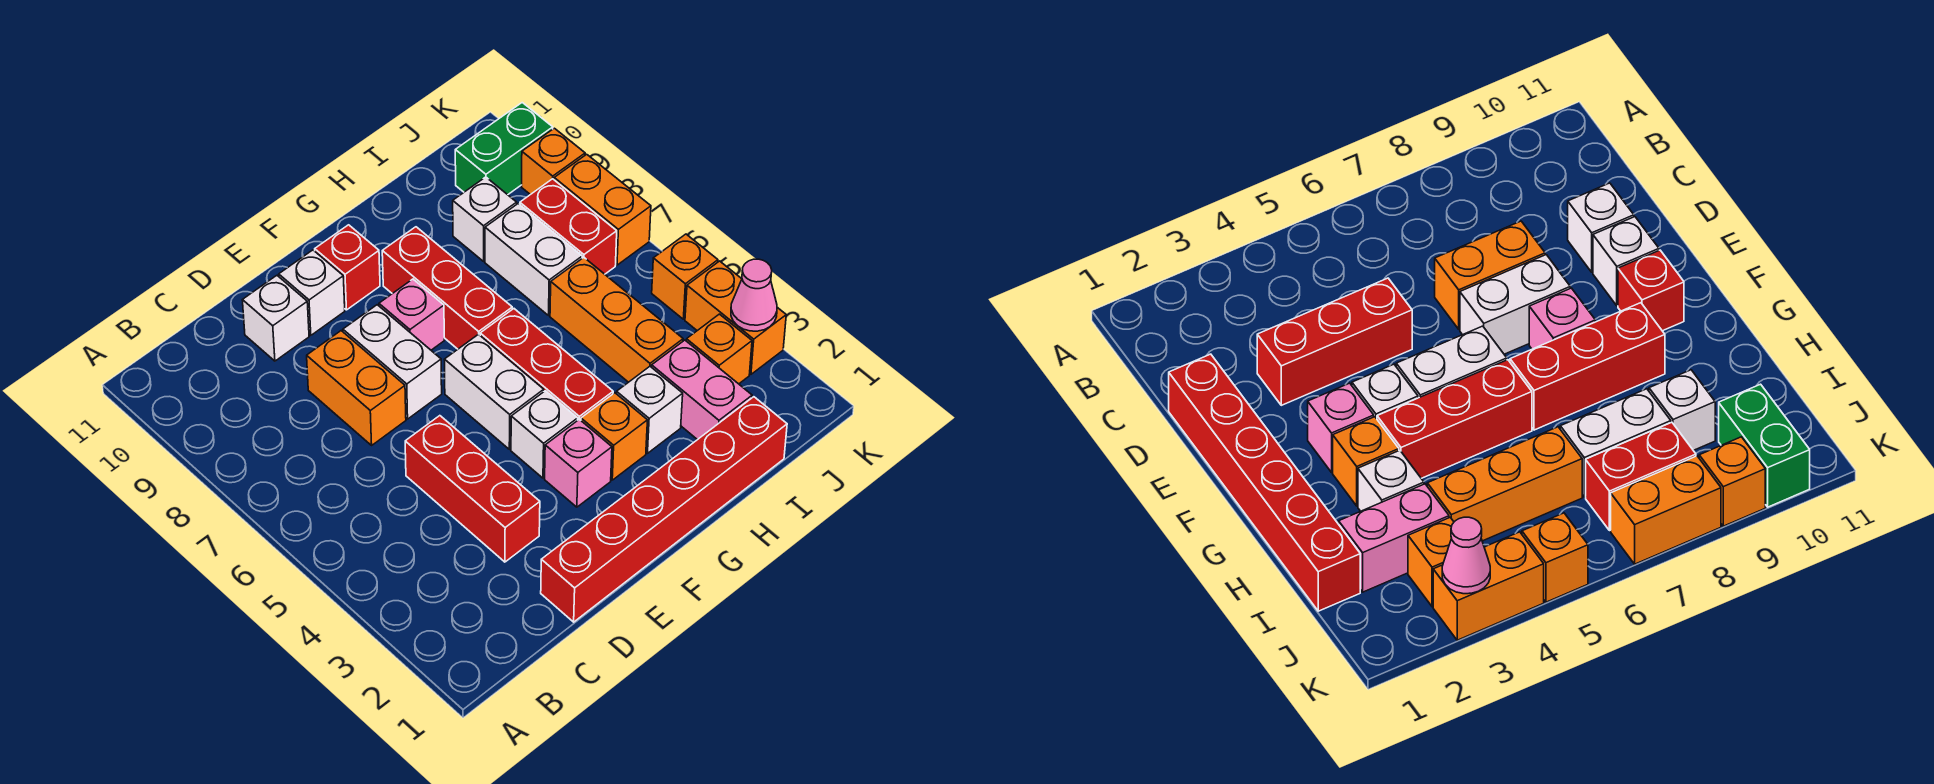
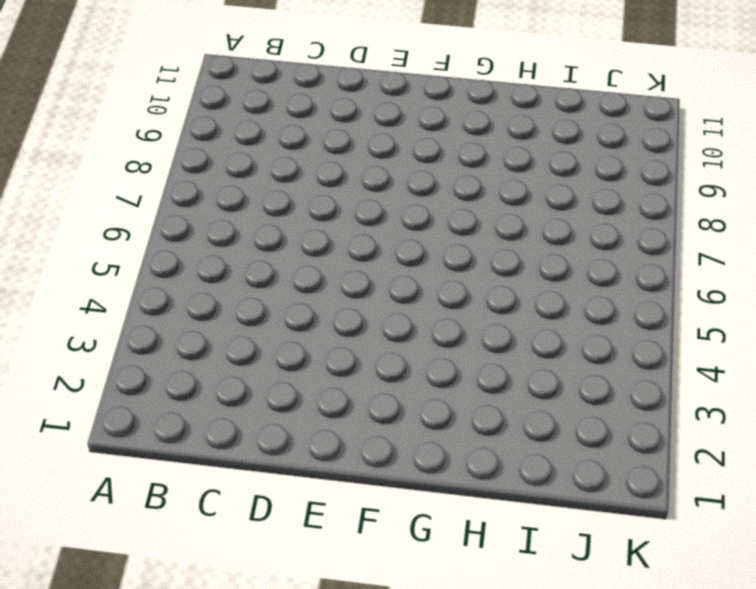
none -> red brick D1:I1 level 1
none -> red brick D3:D5 level 1
none -> orange brick D7:D8 level 1

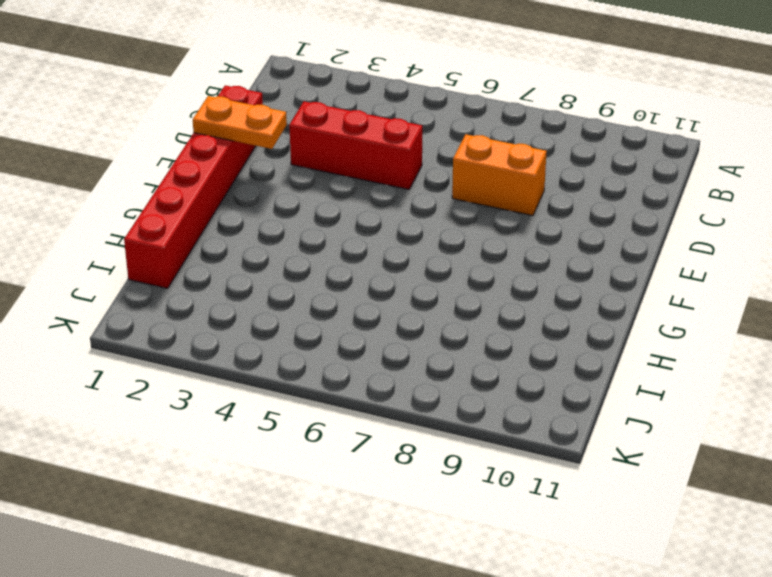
orange plate E1:E2 level 2 -> none
none -> white brick D10 level 1
none -> white brick E7:E8 level 1
none -> white brick E10 level 1

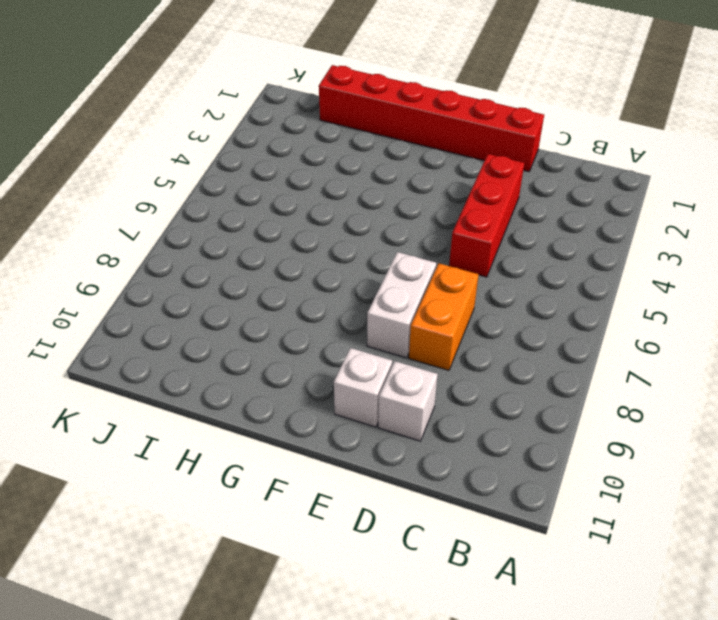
none -> pink brick F3 level 1
none -> white brick F4 level 1
none -> white brick F5:F6 level 1

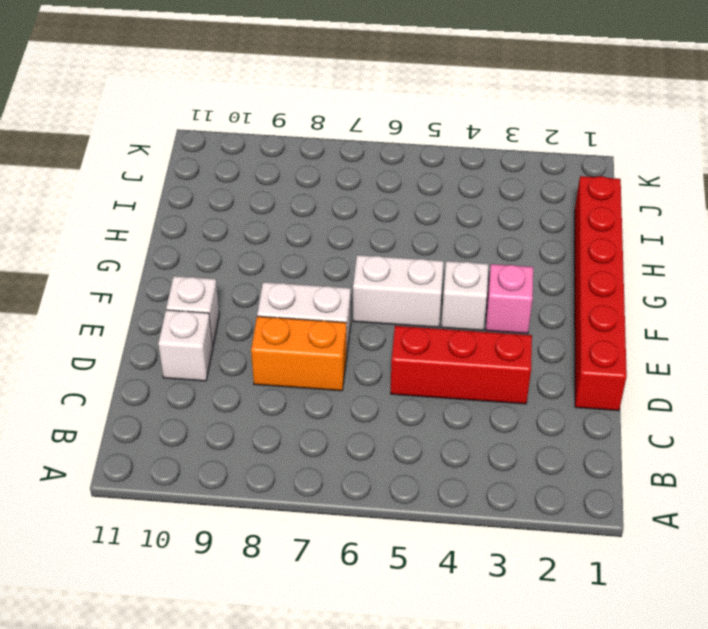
none -> pink brick F8 level 1
none -> red brick F10 level 1
none -> orange brick G3 level 1

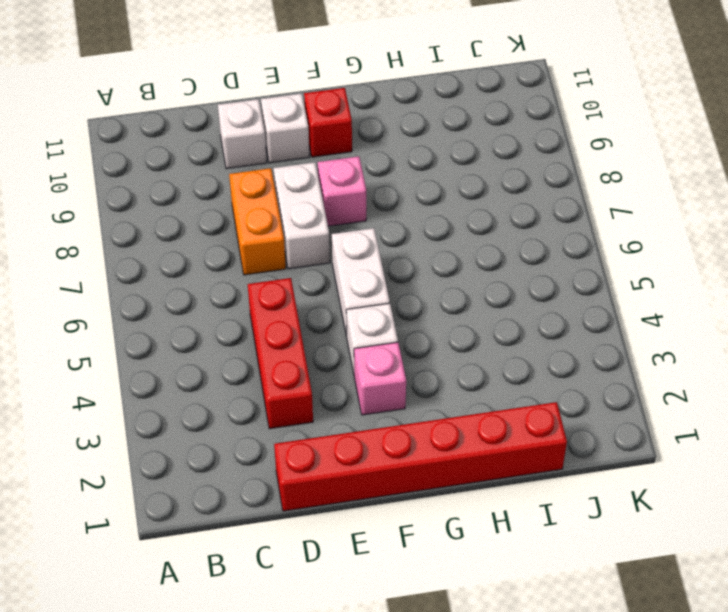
none -> orange brick G3 level 1
none -> red brick G4:G6 level 1
none -> red brick G7:G9 level 1

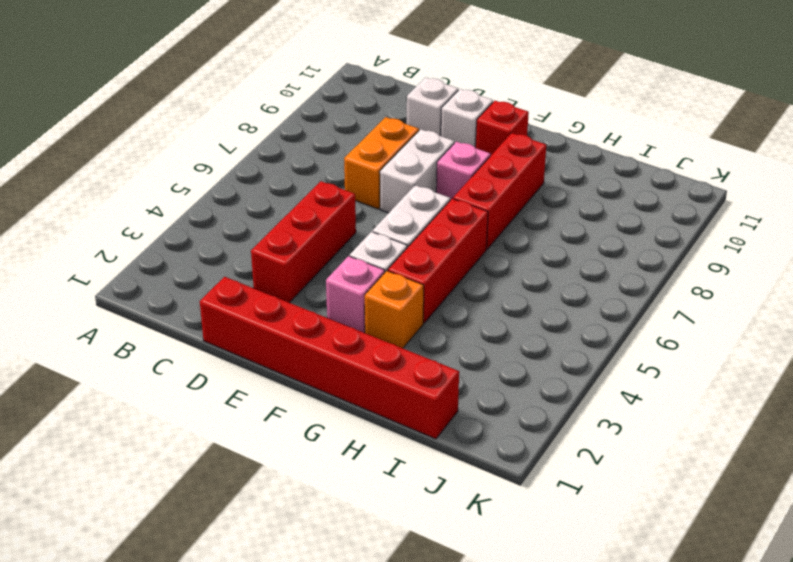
none -> white brick H3 level 1
none -> pink brick I2:I3 level 1
none -> orange brick I4:I6 level 1

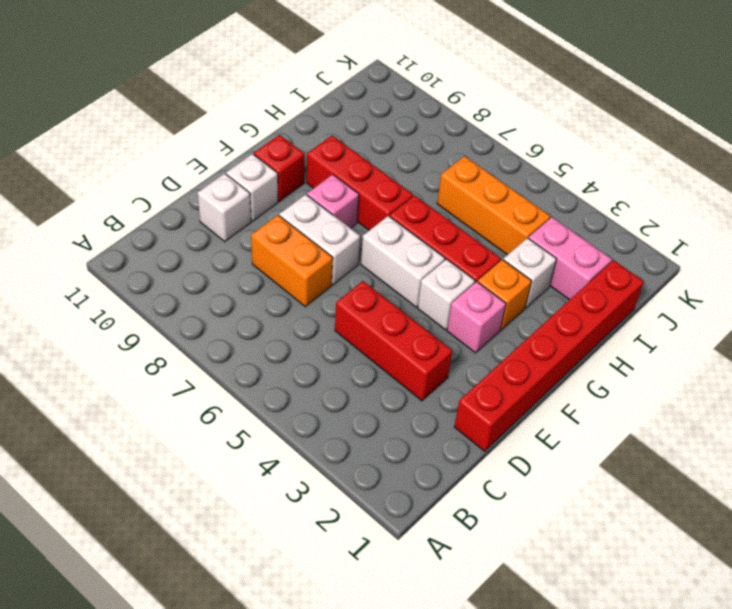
none -> white brick I7:I8 level 1
none -> white brick I9 level 1
none -> orange brick J3 level 1

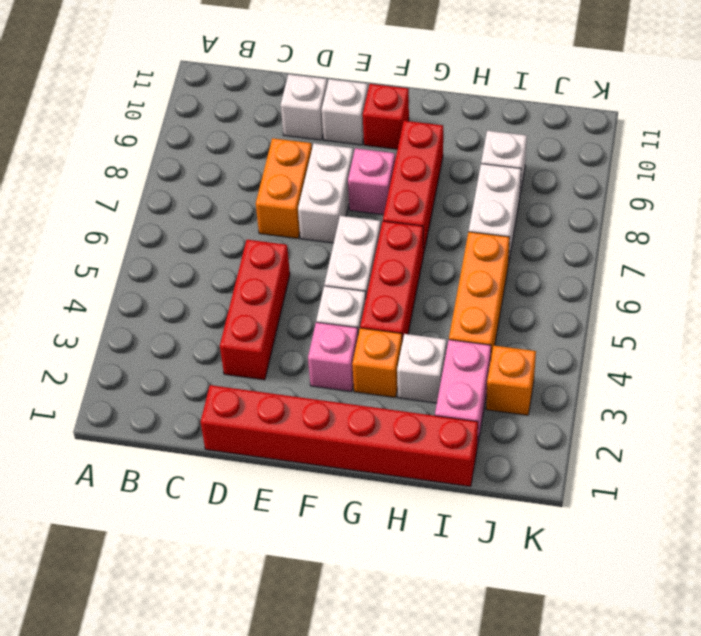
none -> red brick J7:J8 level 1
none -> green brick J10:K10 level 1
none -> orange brick K3:K4 level 1

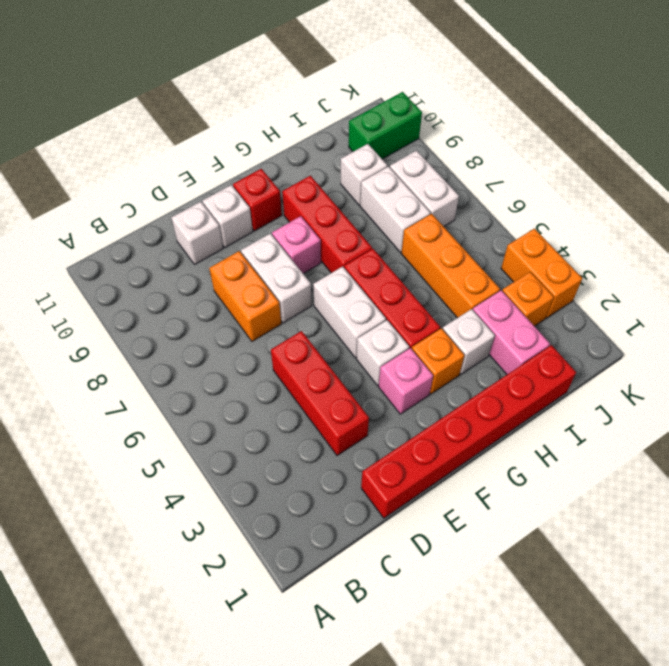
white brick J7:J8 level 1 -> red brick J7:J8 level 1
none -> orange brick K5 level 1
none -> orange brick K7:K8 level 1
none -> orange brick K9 level 1

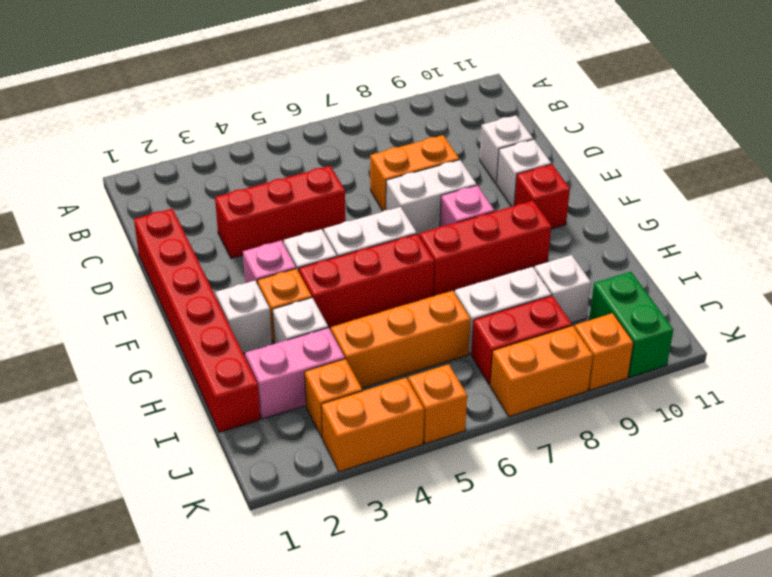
white brick G2 level 1 -> none
none -> pink cone K3 level 2

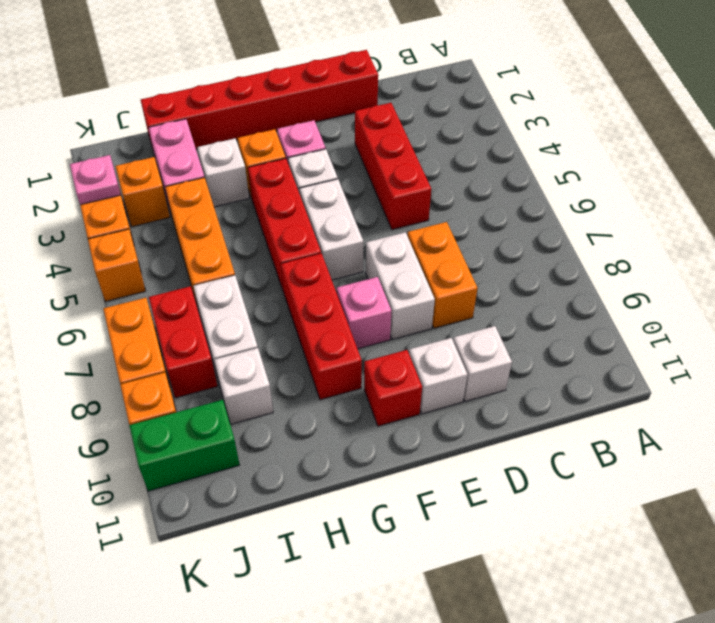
pink plate K3 level 2 -> pink cone K3 level 2

